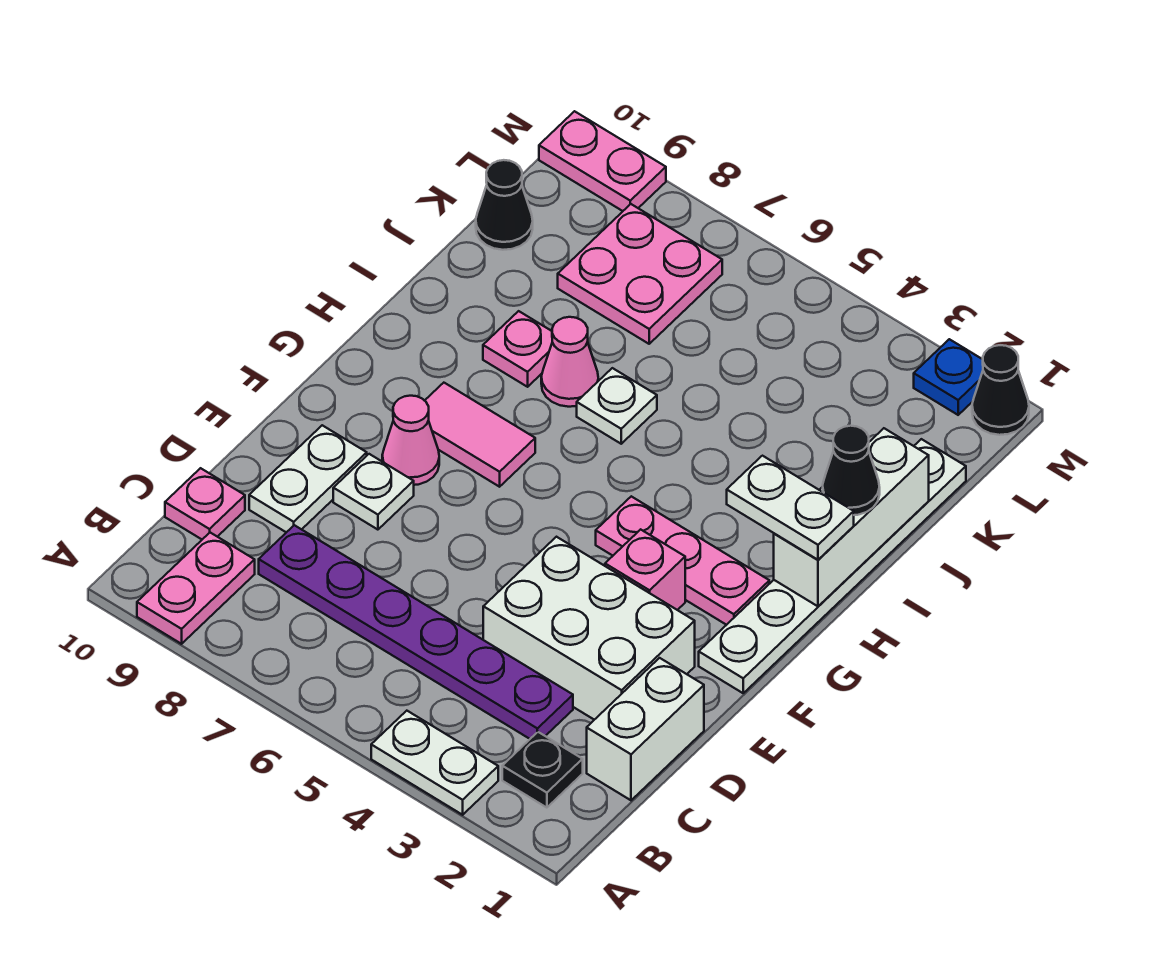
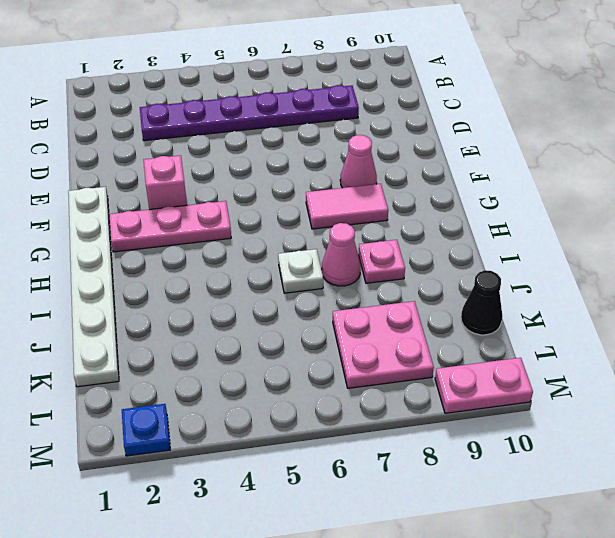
none -> white plate A3:A4 level 1
none -> pink plate A9:B9 level 1
none -> black plate B2 level 1

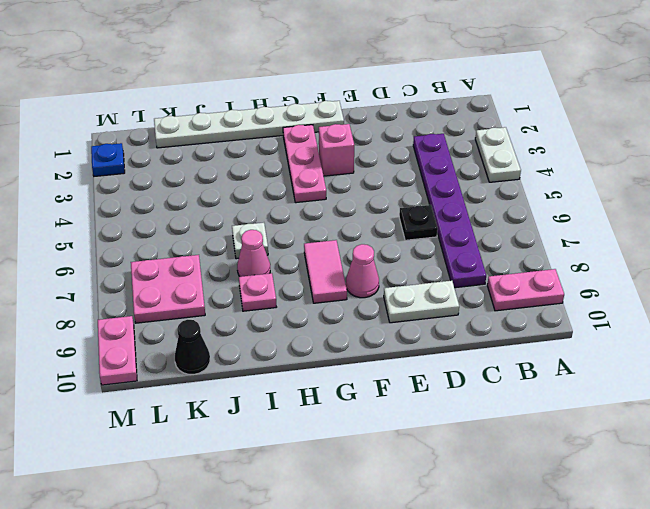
black plate D6 level 1 -> black plate B2 level 1
none -> white brick C1:D1 level 1
none -> pink plate C10 level 1
none -> white brick D2:E4 level 1

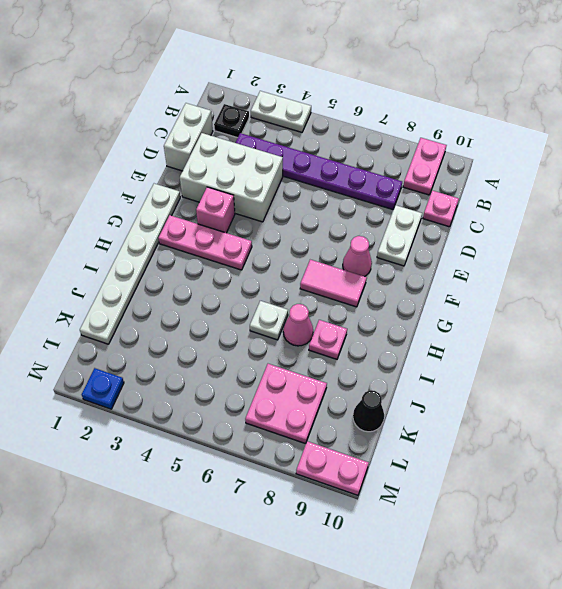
none -> white plate E8 level 1
none -> black cone M1 level 1
none -> white brick H1:J1 level 2

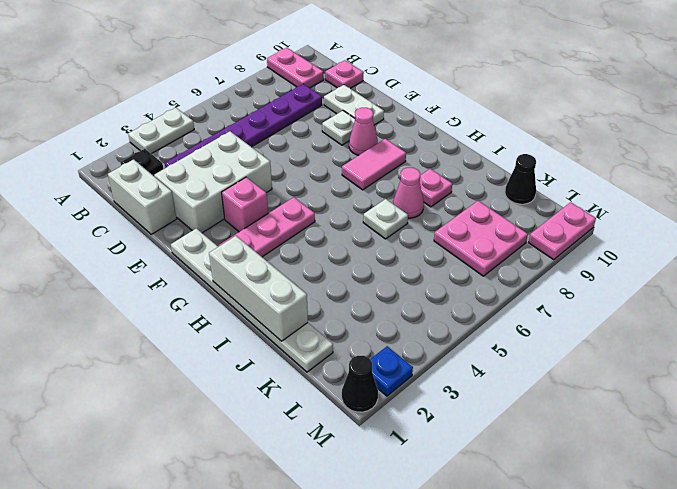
none -> white plate H1:H2 level 3
none -> black cone I1 level 3

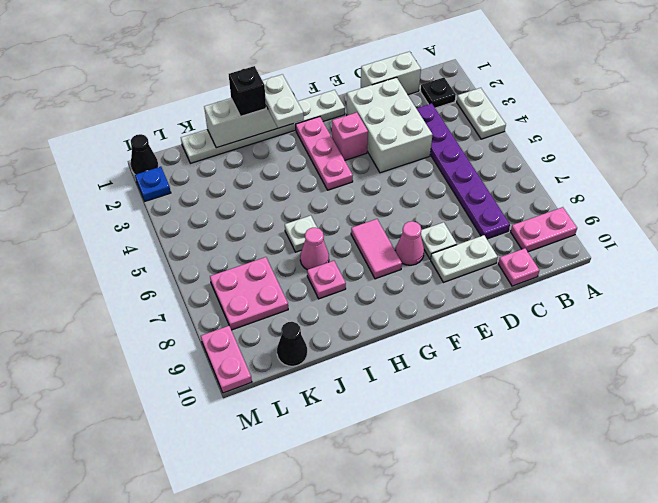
black brick I1 level 3 -> black cone I1 level 3

